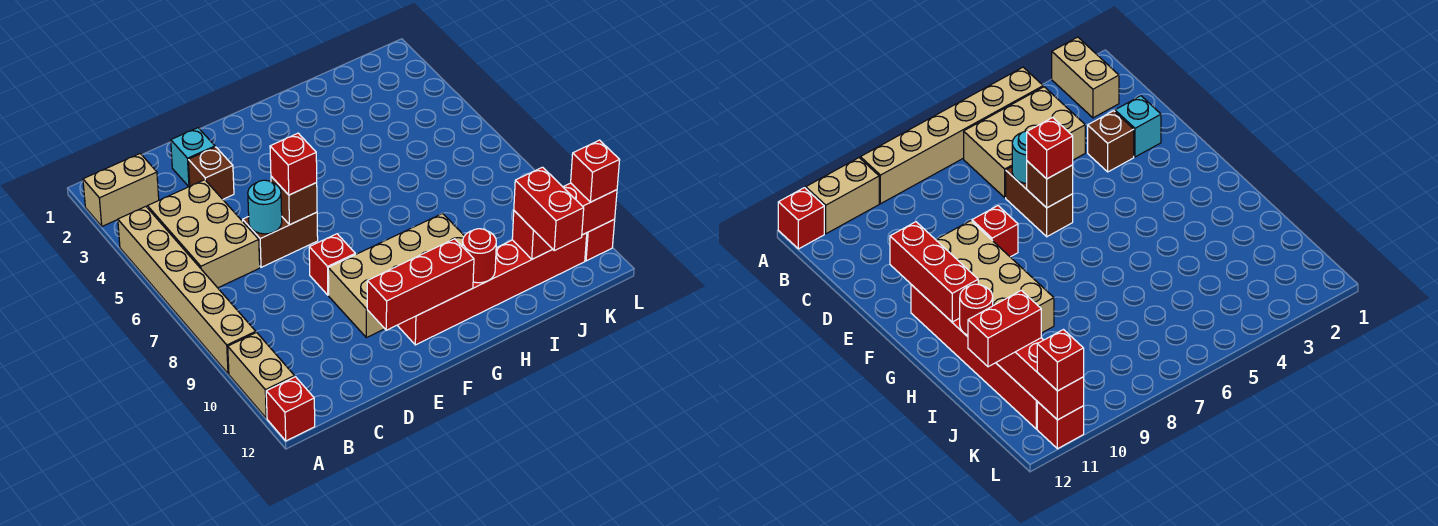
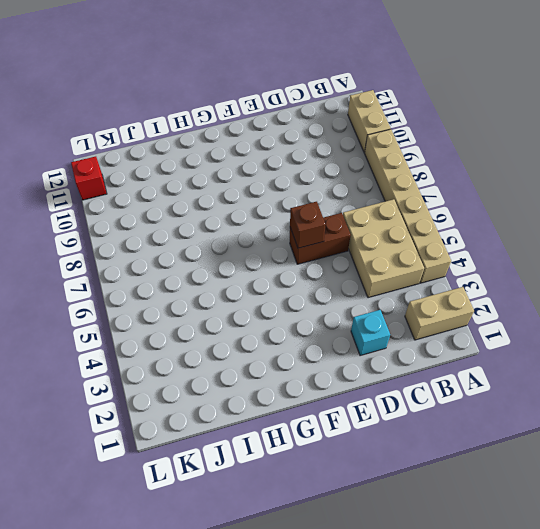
none -> red brick A12 level 1
none -> brown brick D3 level 1
none -> red brick E8 level 1

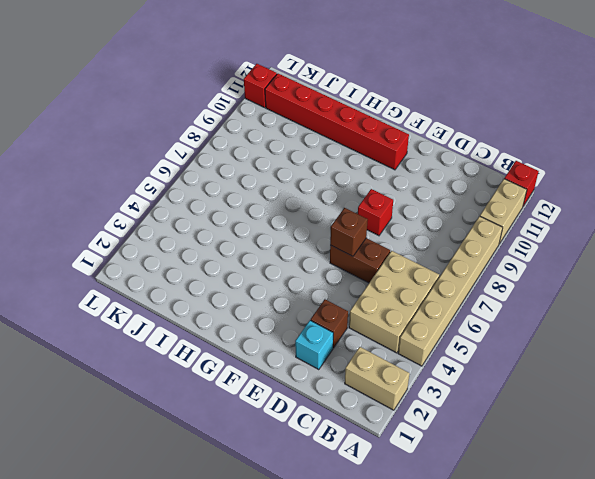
none -> tan brick E9:H10 level 1
none -> cyan round brick D6 level 2
none -> red brick E11:G11 level 2

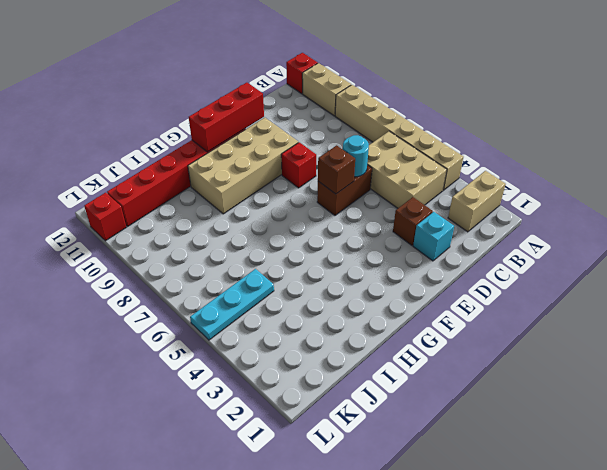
cyan plate J5:L5 level 1 -> none
none -> red round brick H11 level 2
none -> red brick J11:L11 level 2
none -> red brick E6 level 3

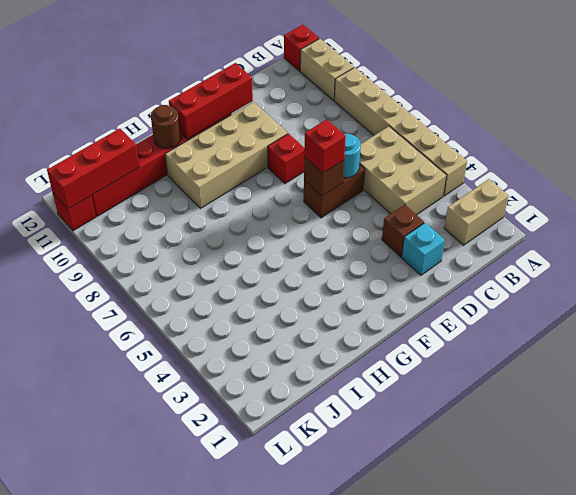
brown round brick H11 level 2 -> red round brick H11 level 2
none -> red brick J11:J12 level 3
none -> red brick L11 level 3

